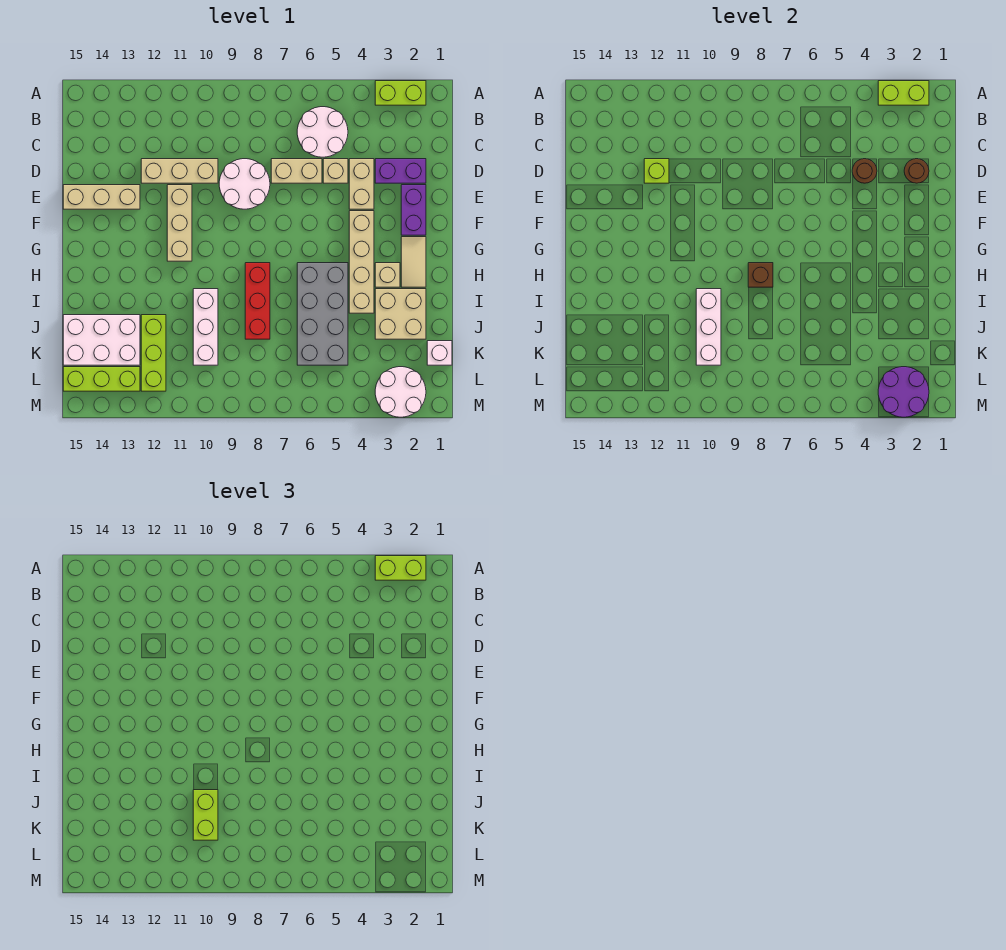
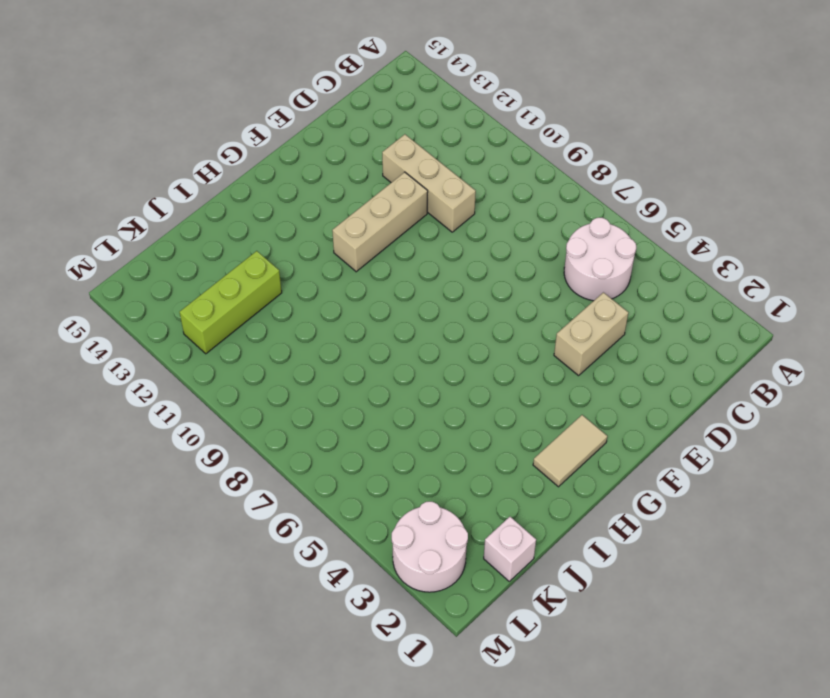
none -> lime brick A2:A3 level 1
none -> purple brick D2:D3 level 1
none -> tan brick D5 level 1
none -> tan brick D6:D7 level 1

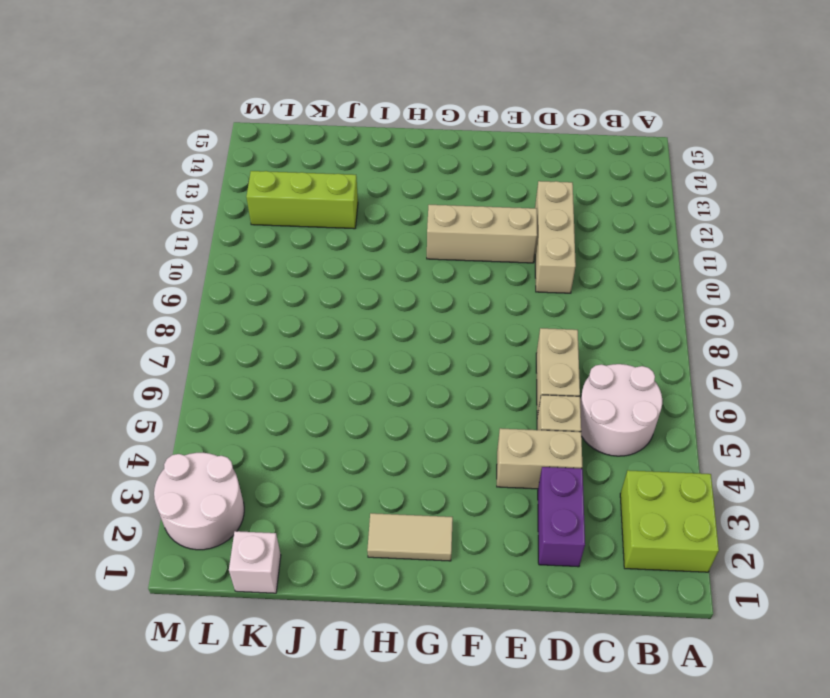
lime brick A2:B3 level 1 -> lime brick A2:A3 level 1
none -> white round brick D8:E9 level 1
none -> purple brick E2:F2 level 1
none -> tan brick E13:E15 level 1
none -> tan brick F4:I4 level 1

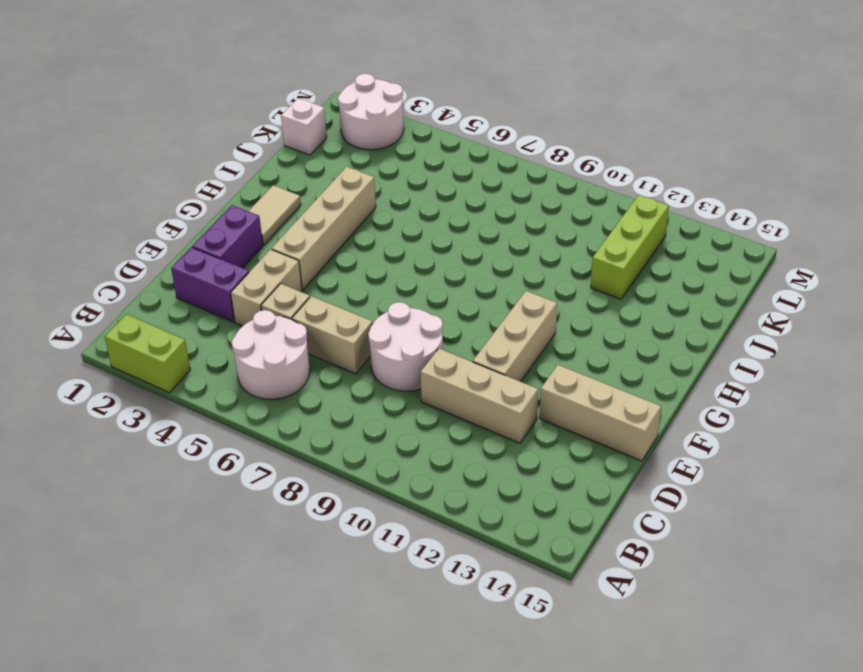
none -> tan brick H3 level 1
none -> grey brick H5:K6 level 1
none -> red brick H8:J8 level 1
none -> tan brick I2:J3 level 1

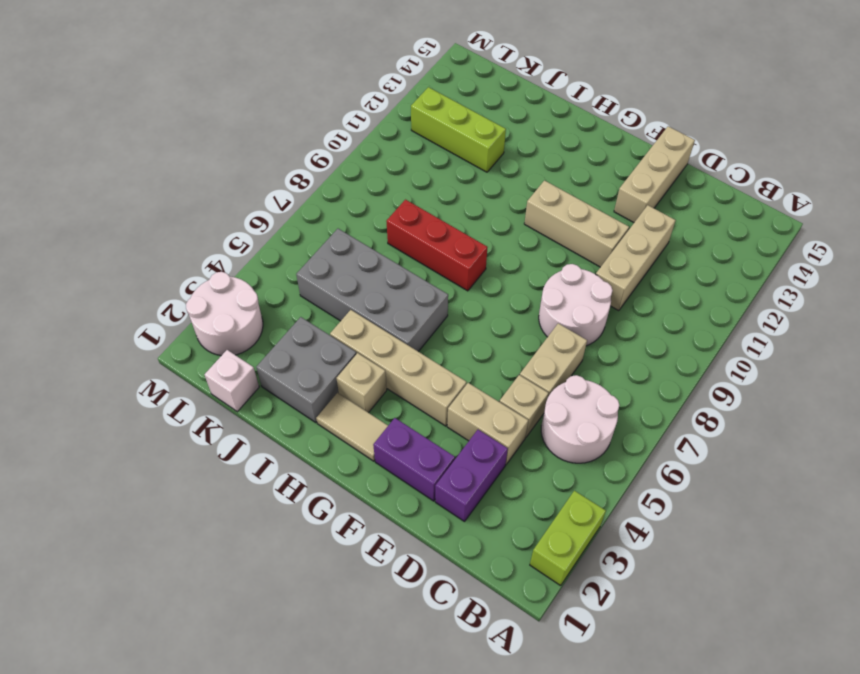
grey brick I2:J3 level 1 -> tan brick I2:J3 level 1
none -> white brick I10:K10 level 1
none -> white brick J13:K15 level 1
none -> lime brick L13:L15 level 1
none -> lime brick A2:A3 level 2

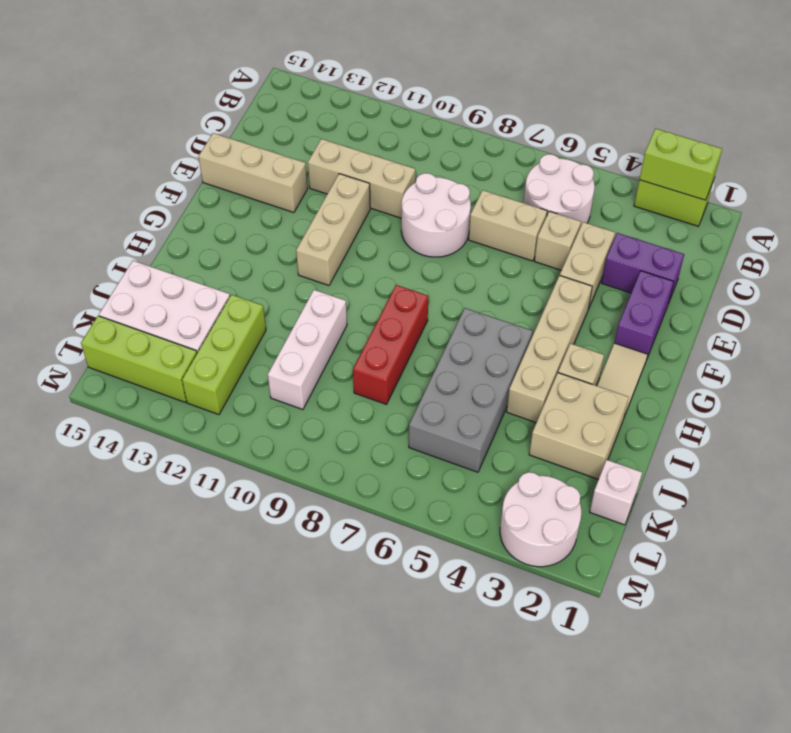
none -> brown round brick D2 level 2
none -> brown round brick D4 level 2
none -> lime brick D12 level 2
none -> brown brick H8 level 2

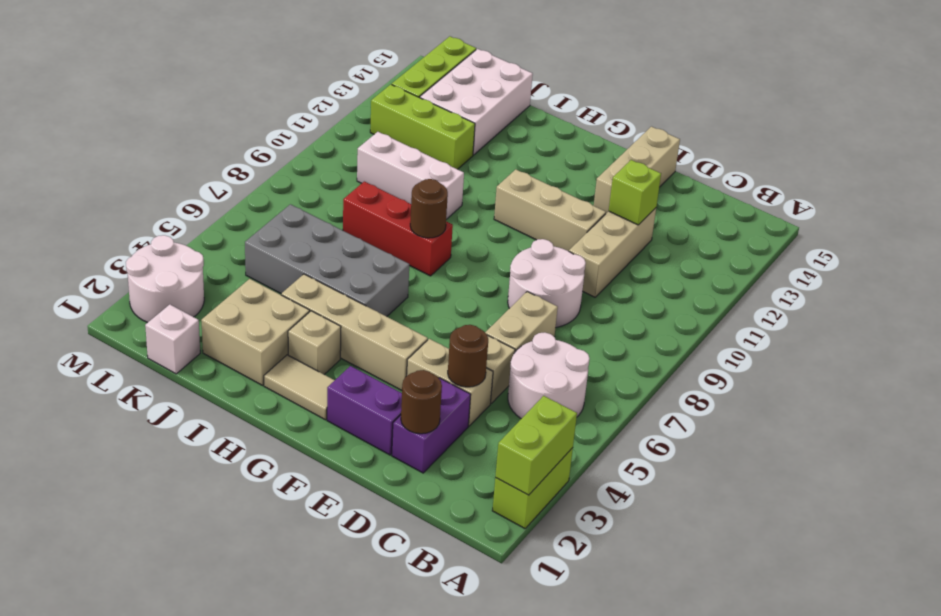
brown round brick H8 level 2 -> brown brick H8 level 2
none -> white brick I10:K10 level 2
none -> purple round brick L2:M3 level 2
none -> lime brick A2:A3 level 3
none -> lime brick J10:K10 level 3

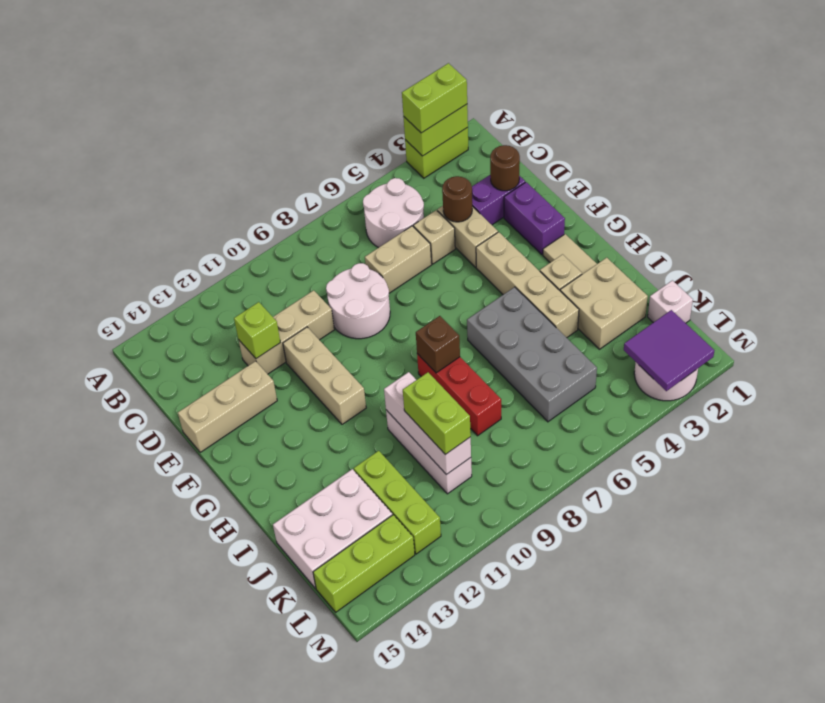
purple tile L2:M3 level 2 -> purple round brick L2:M3 level 2

